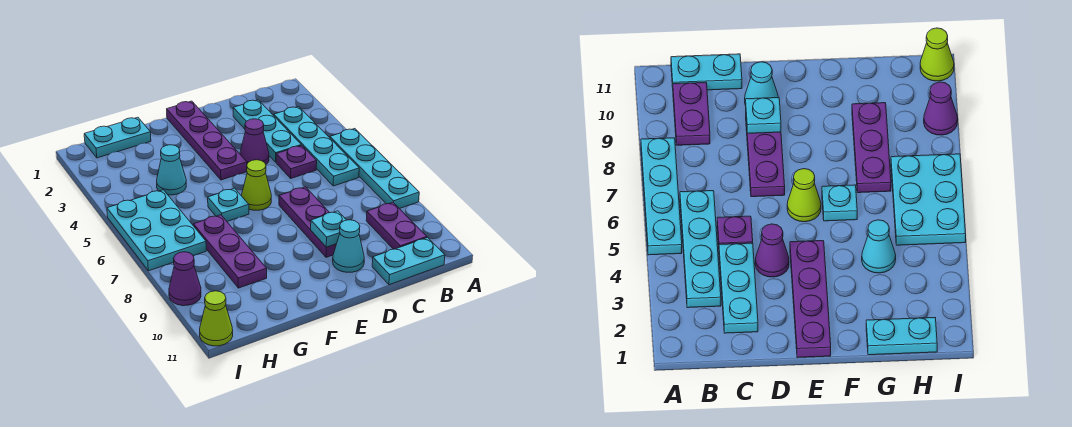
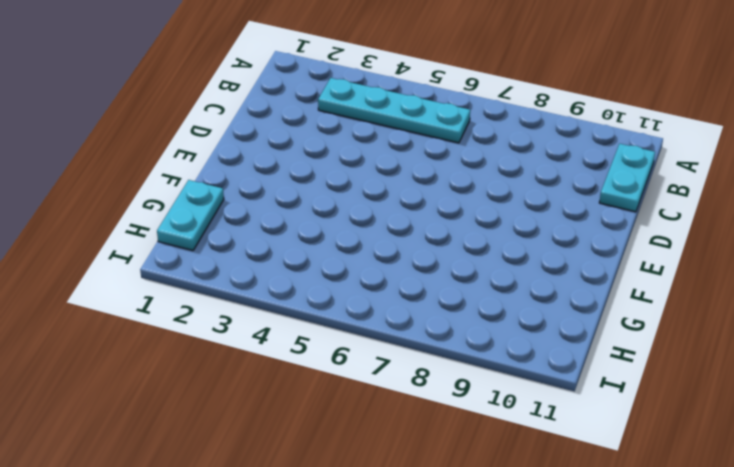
none -> cyan plate A5:A8 level 1
none -> purple plate B9:B10 level 1
none -> cyan plate C2:C4 level 1

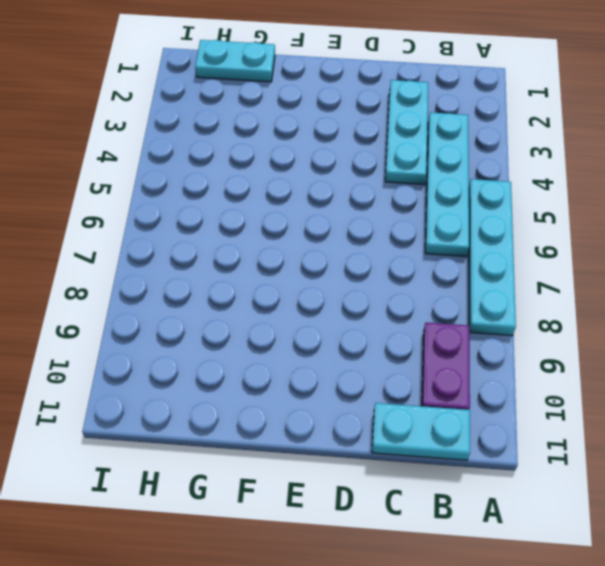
none -> purple plate C5 level 1
none -> purple cone D4 level 1
none -> purple plate D7:D9 level 1

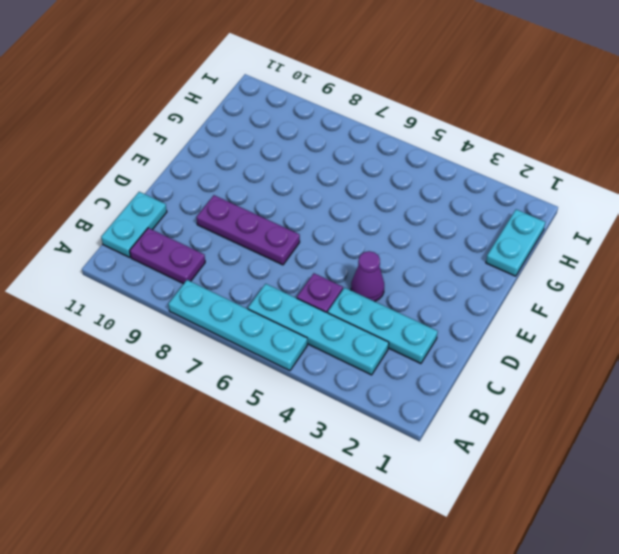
none -> cyan cone D10 level 1
none -> purple plate E1:E4 level 1
none -> lime cone E6 level 1

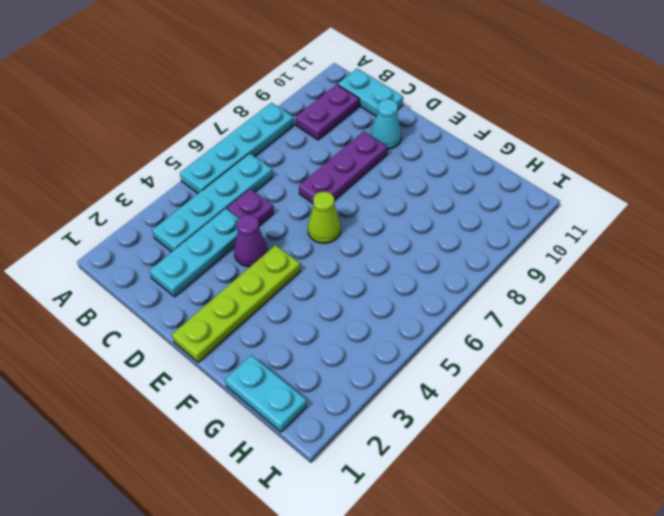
lime plate E1:E4 level 1 -> purple plate E1:E4 level 1
none -> cyan plate F6 level 1
none -> cyan cone G4 level 1
none -> purple plate G7:G9 level 1

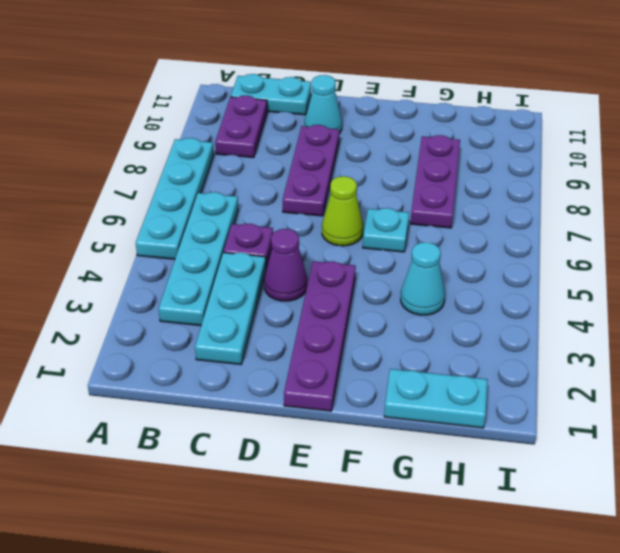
none -> cyan plate H5:I7 level 1
none -> purple cone I9 level 1
none -> lime cone I11 level 1

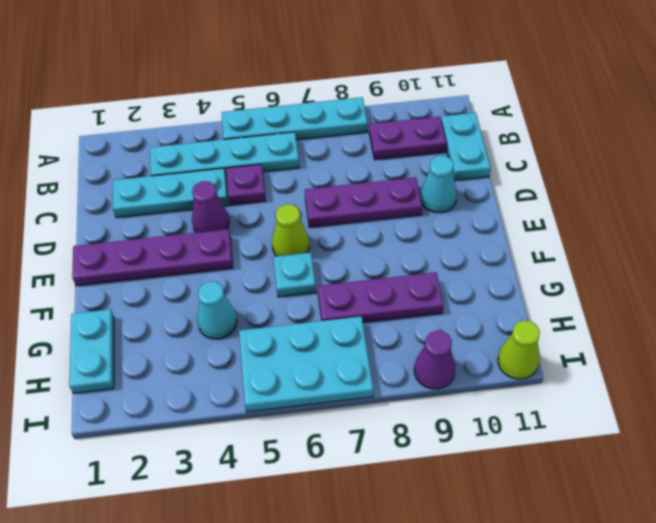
none -> cyan plate D9 level 2

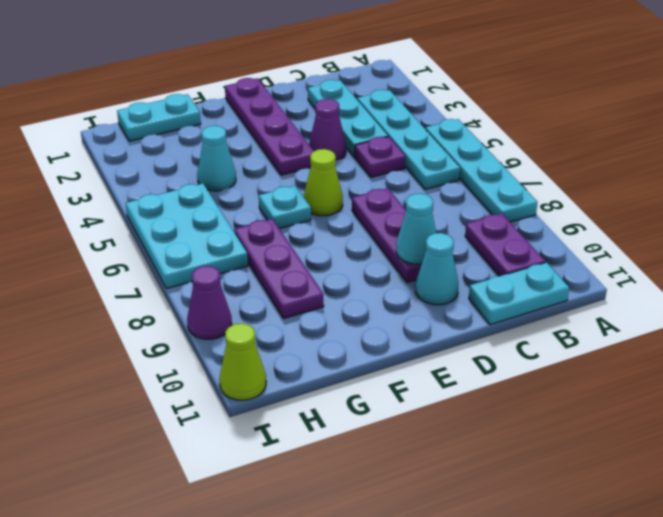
cyan cone D9 level 2 -> cyan plate D9 level 2

